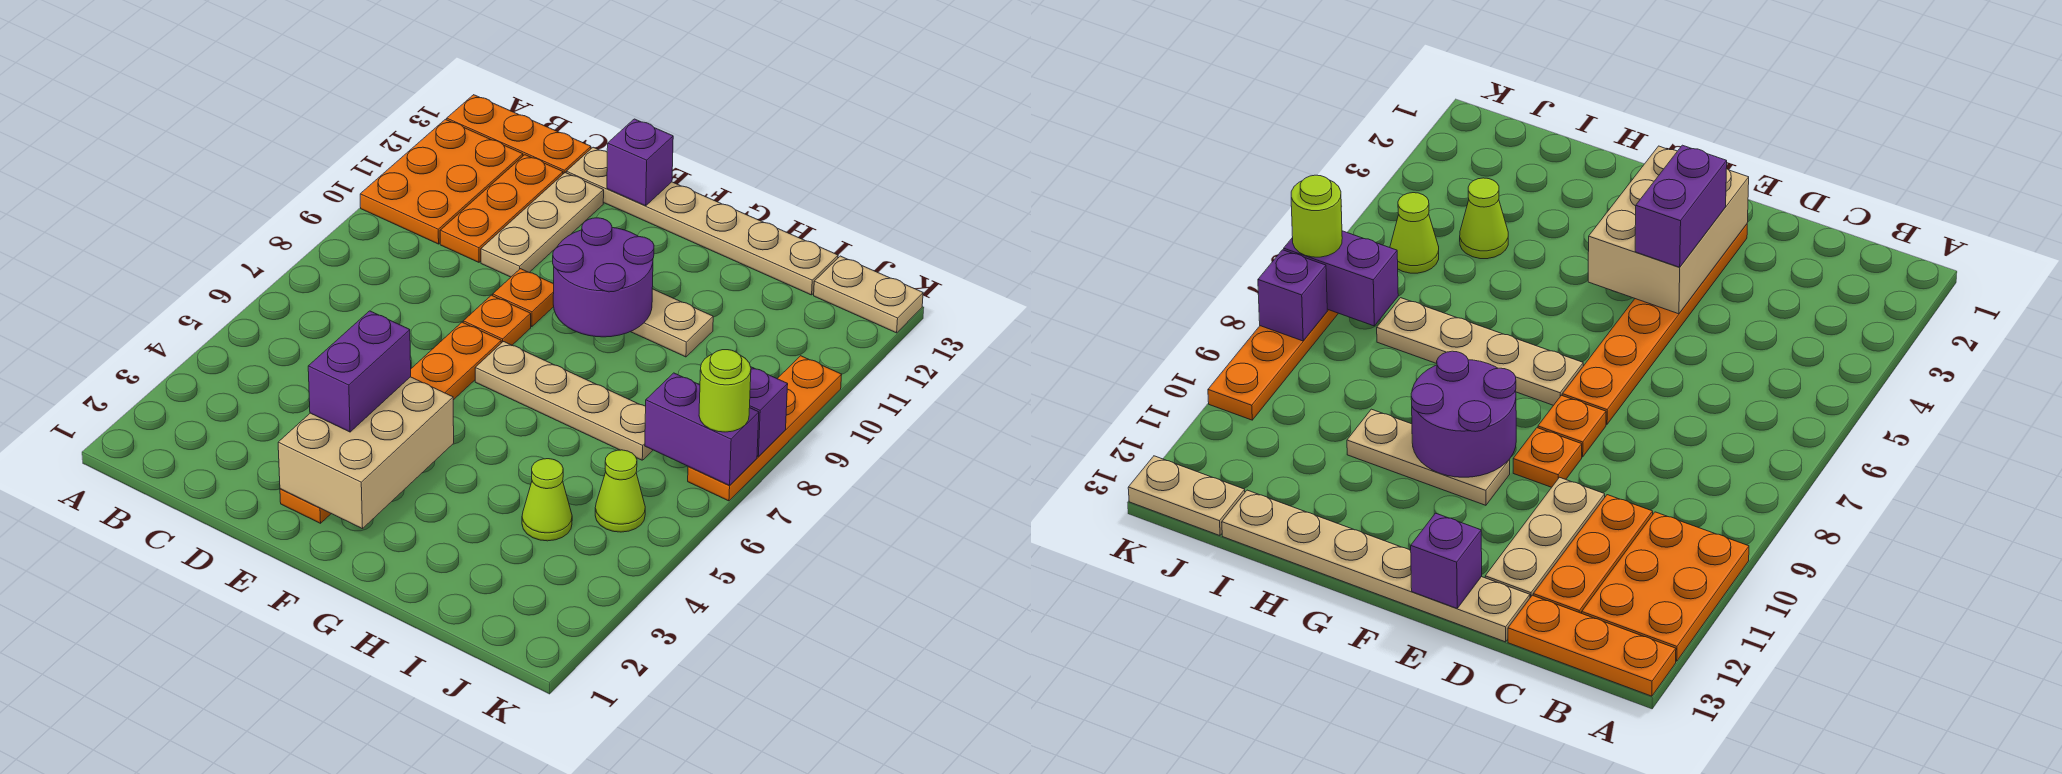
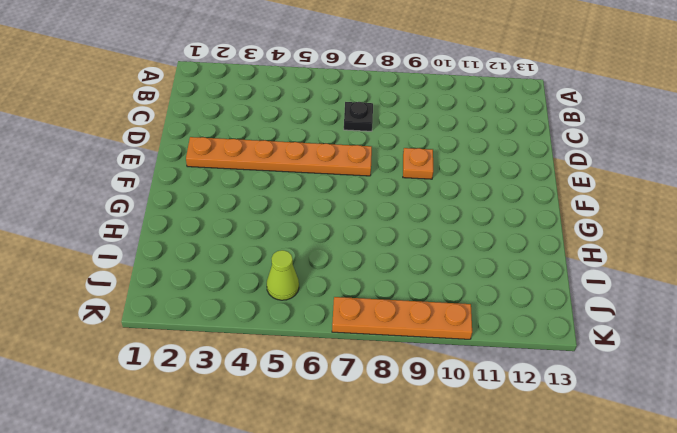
black plate C7 level 1 -> none
none -> orange plate A10:B12 level 1
none -> orange plate A13:C13 level 1
none -> orange plate C10:C12 level 1

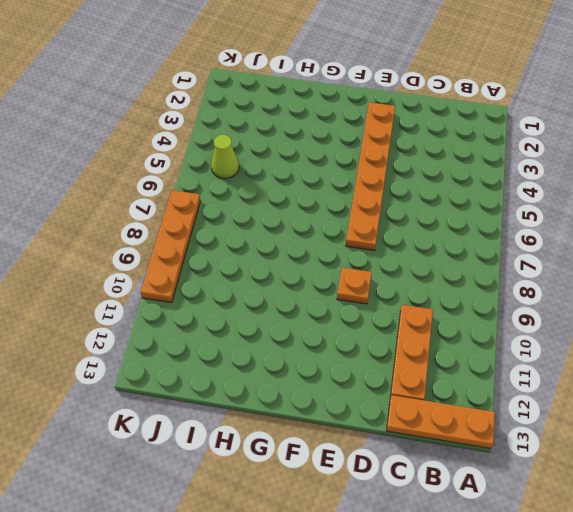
none -> orange plate A10:B12 level 1
none -> tan plate D10:D12 level 1
none -> tan plate D13:I13 level 1

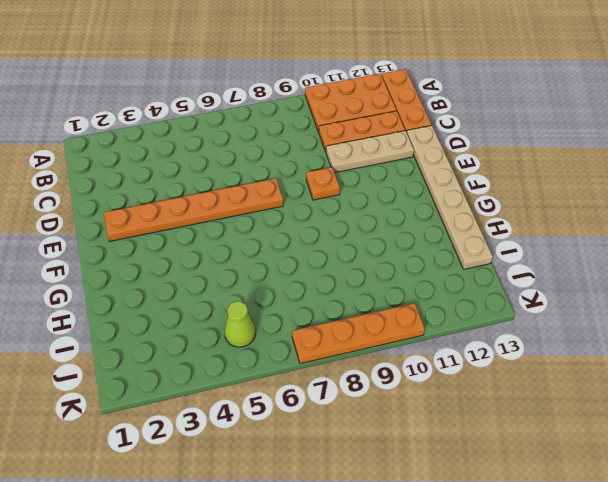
none -> orange plate E8 level 1
none -> tan plate F7:I7 level 1
none -> tan plate F10:H10 level 1

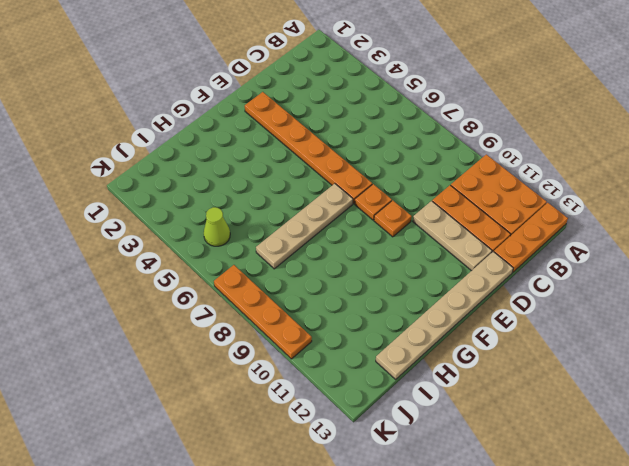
none -> tan plate F10:H10 level 1
none -> lime cone I4 level 1
none -> tan plate J13:K13 level 1

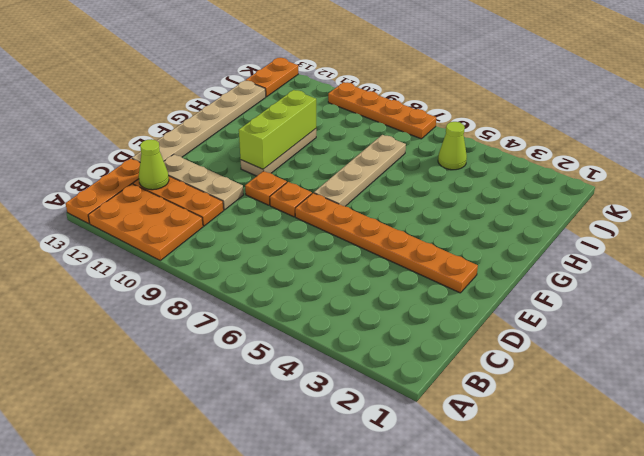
lime cone C12 level 2 -> lime cone I4 level 1
lime brick F10:H10 level 2 -> purple round brick F9:G10 level 2
orange plate J13:K13 level 1 -> tan plate J13:K13 level 1
none -> tan brick E2:F4 level 2
none -> purple brick E13 level 2
none -> purple brick J7:K7 level 2

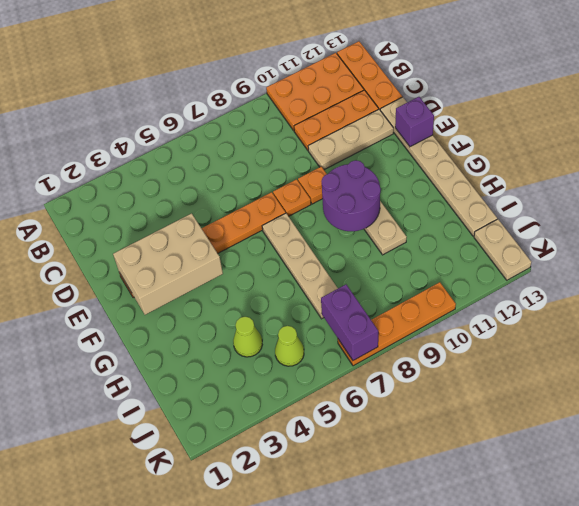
none -> purple brick K8 level 2
none -> purple brick E3:E4 level 3
none -> lime round brick K7 level 3

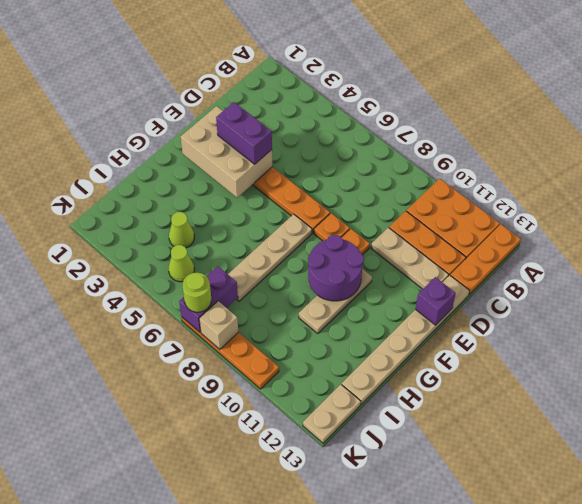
tan brick K8 level 2 -> purple brick K8 level 2

